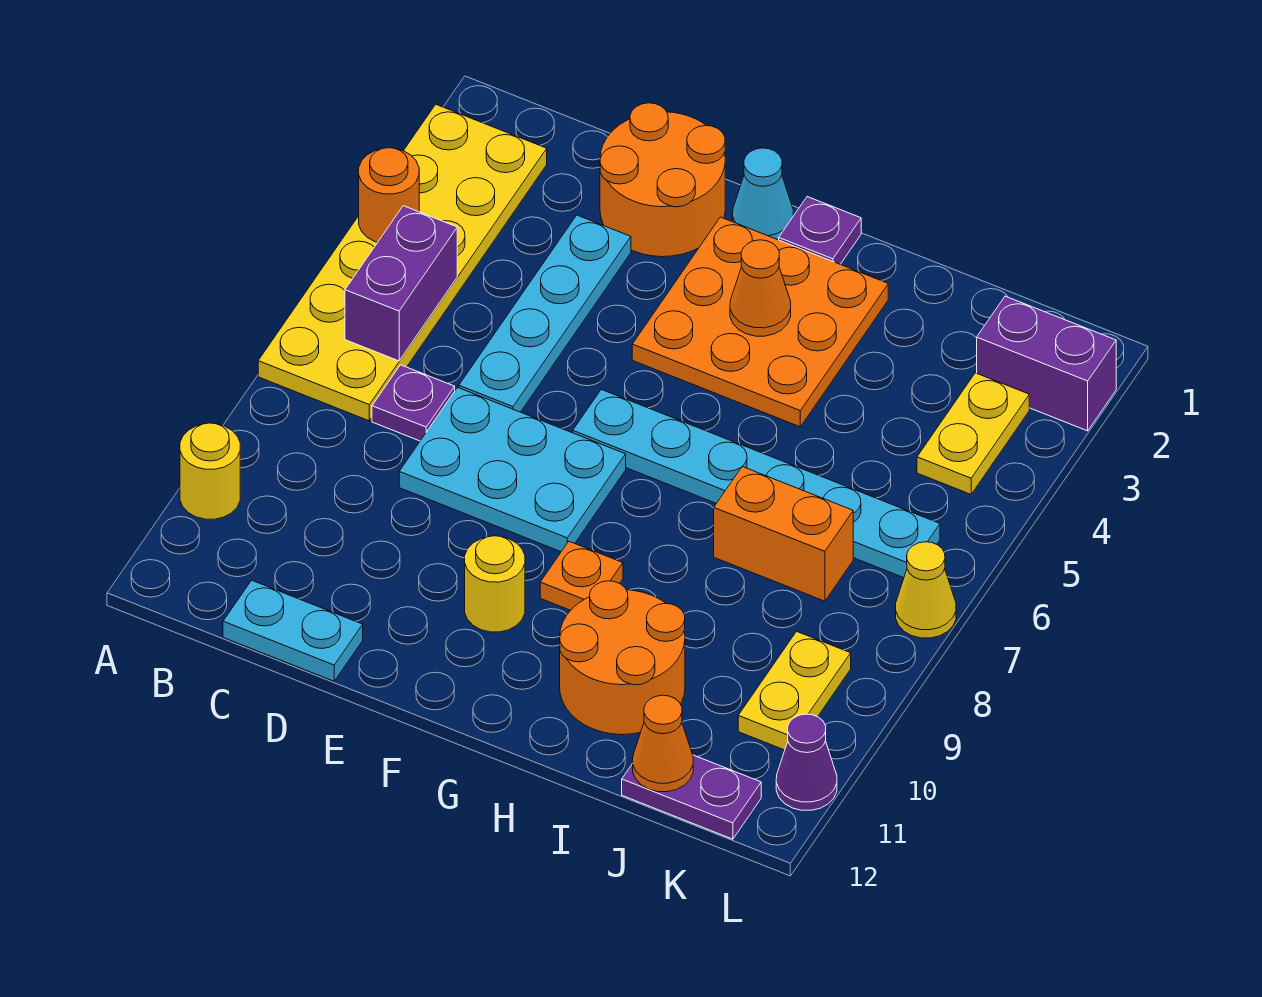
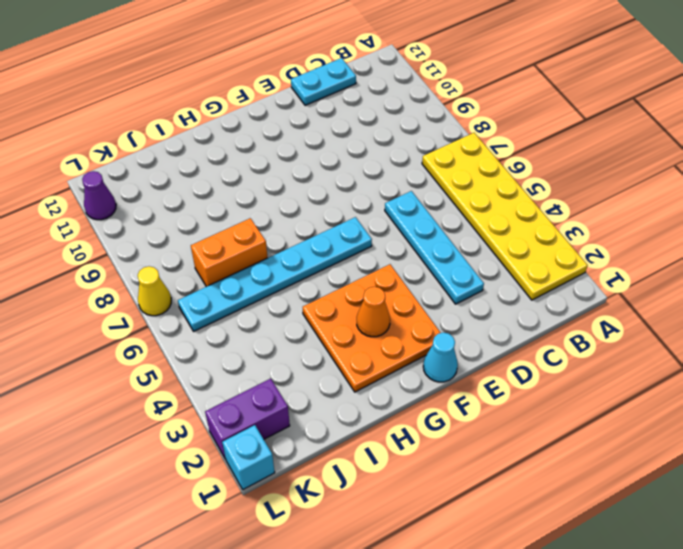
cyan brick L1 level 1 -> none
none -> yellow round brick A10 level 1
none -> purple plate C7 level 1
none -> orange round brick D1:E2 level 1

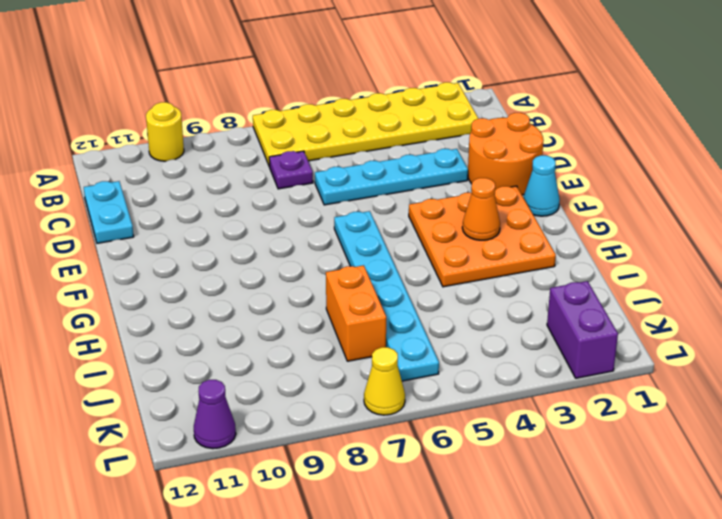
none -> cyan plate D7:F8 level 1
none -> yellow round brick F10 level 1
none -> purple plate G1 level 1

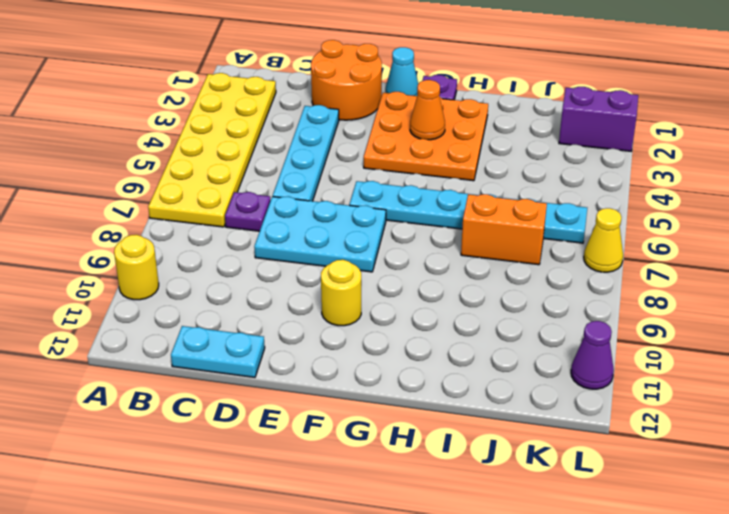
none -> orange plate G9 level 1
none -> orange round brick H10:I11 level 1
none -> purple plate J12:K12 level 1

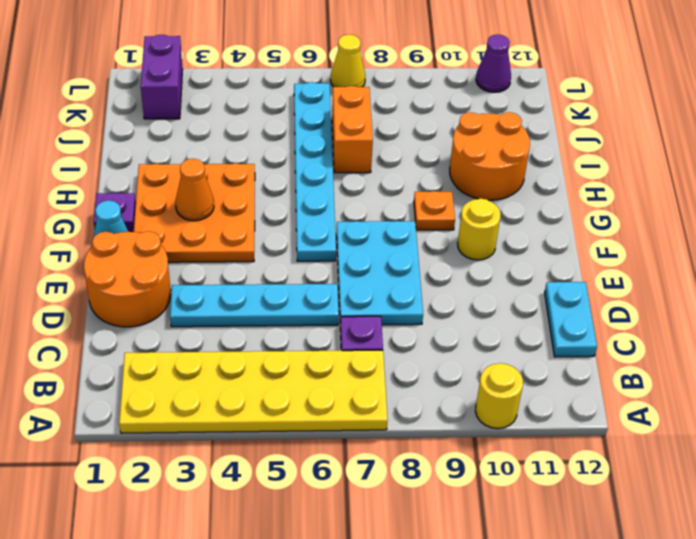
none -> purple plate J12:K12 level 1
none -> yellow plate K3:K4 level 1
none -> yellow plate K9:K10 level 1

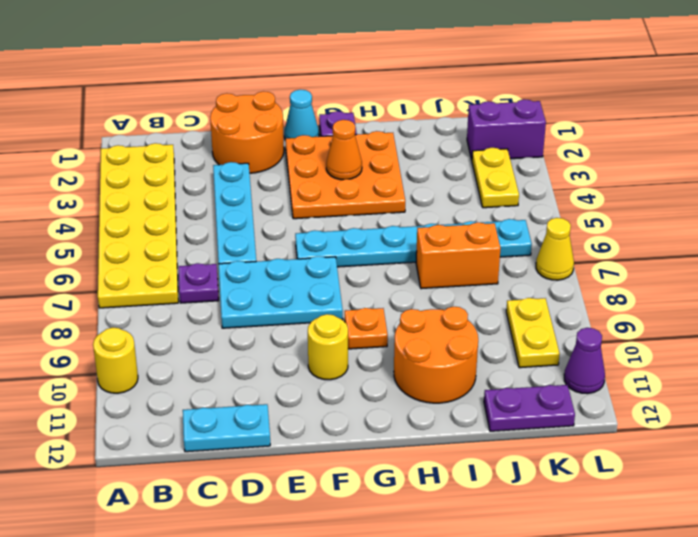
none -> orange round brick A4 level 2
none -> purple brick B5:B6 level 2
none -> orange cone J12 level 2

